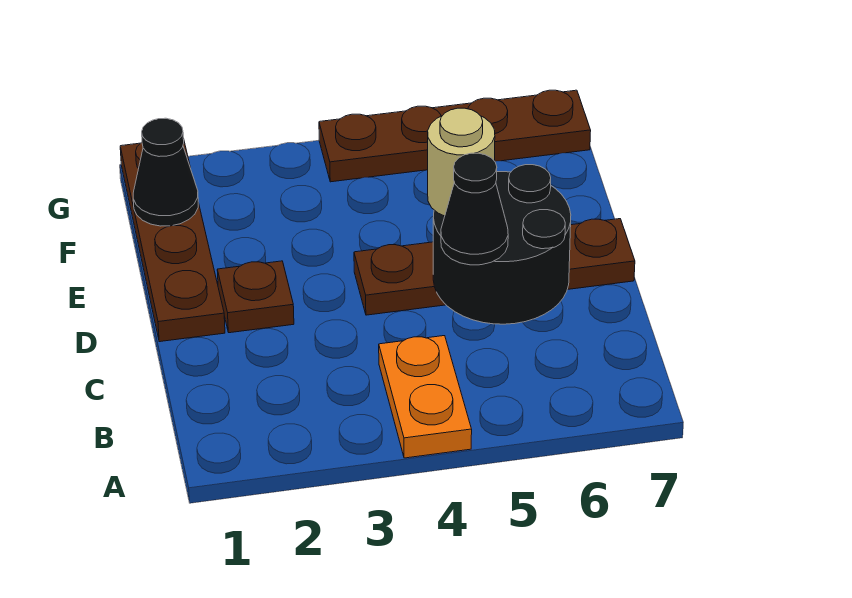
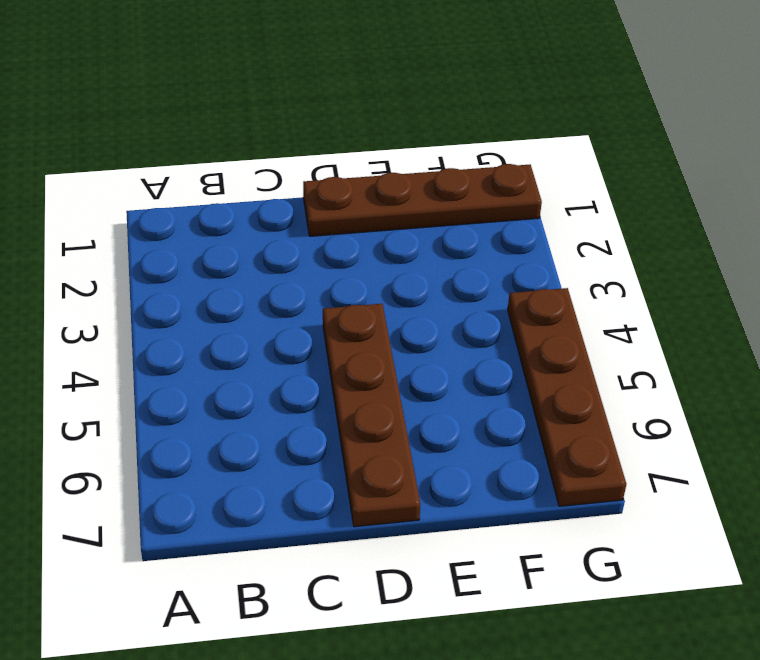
none -> orange plate A4:B4 level 1
none -> brown plate D2 level 1

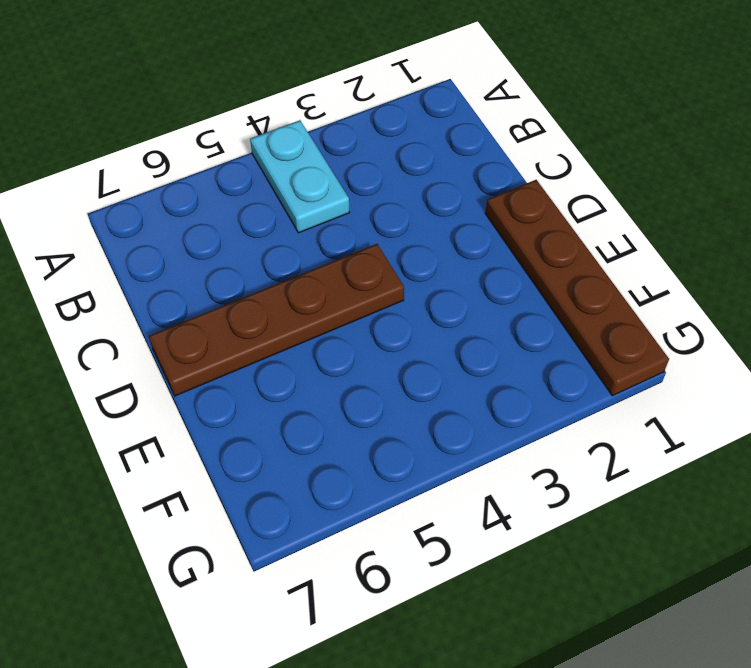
cyan plate A4:B4 level 1 -> orange plate A4:B4 level 1
none -> brown plate D2 level 1
none -> brown plate G4:G7 level 1

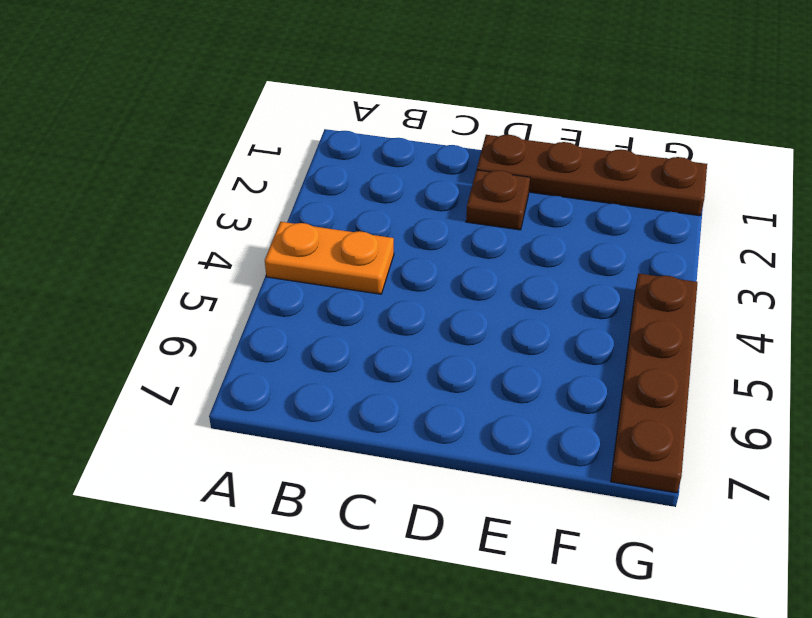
none -> brown plate D4:D7 level 1
none -> black round brick C5:D6 level 2

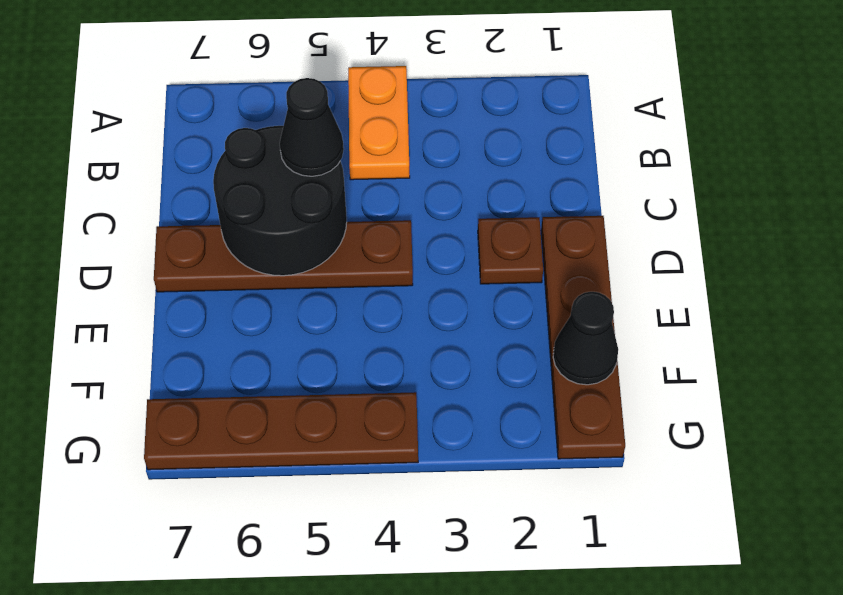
none -> tan round brick D5 level 3

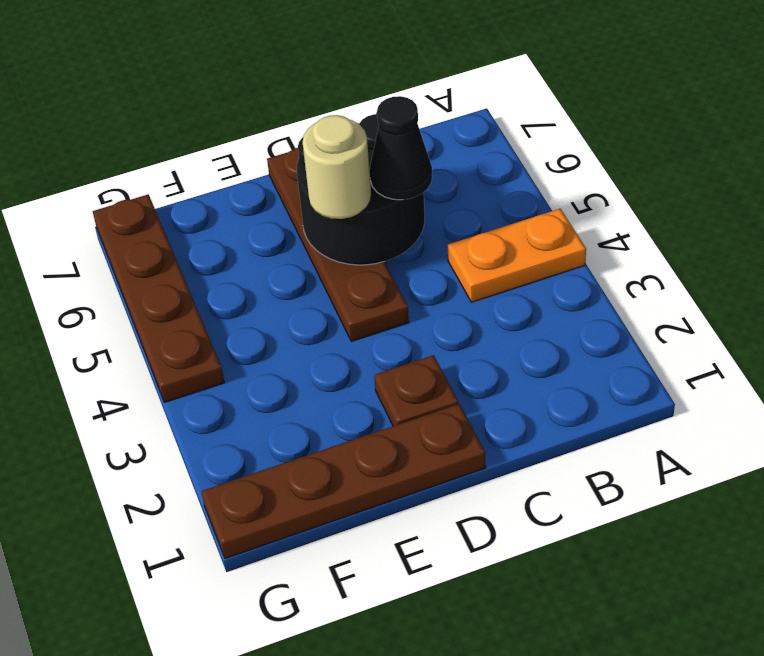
none -> black cone F1 level 2

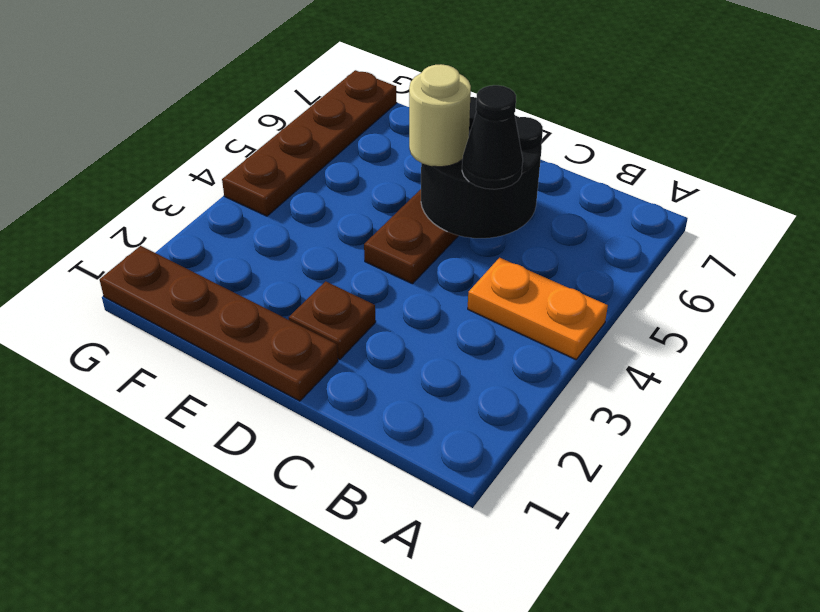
none -> black cone F1 level 2

